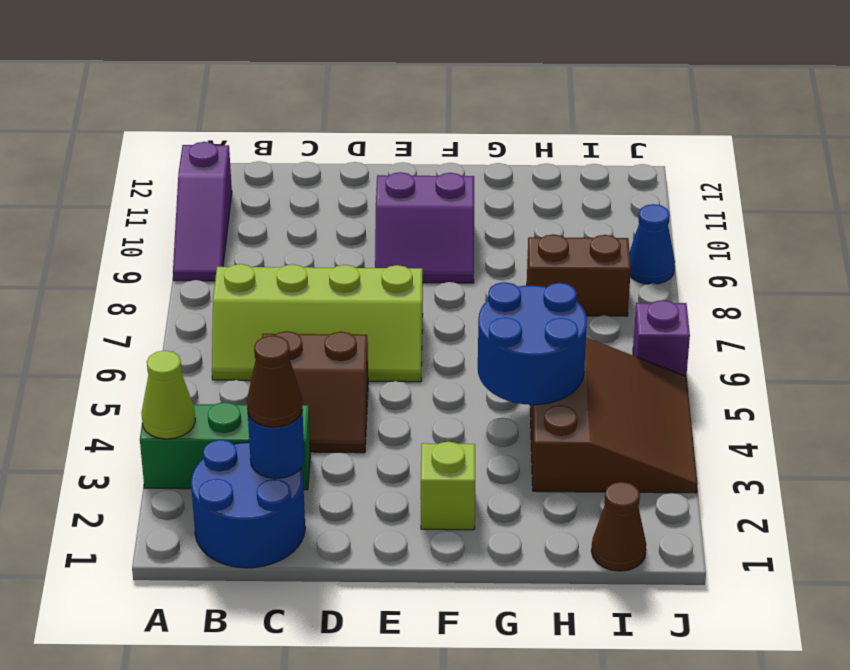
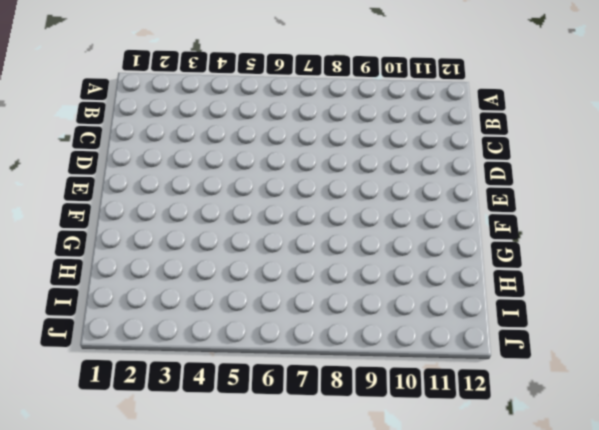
none -> green brick A3:C3 level 1
none -> purple slope A9:A11 level 1 top 11
none -> blue round brick B1:C2 level 1

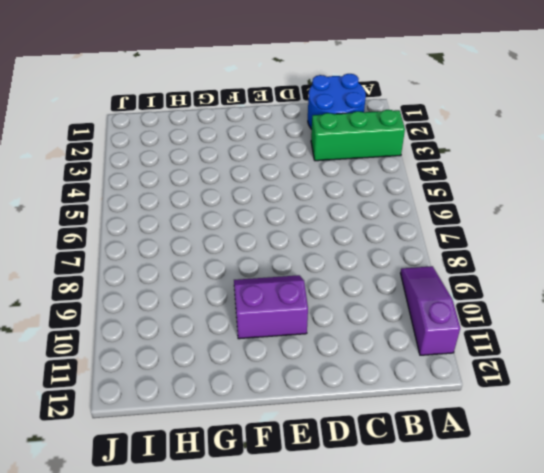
none -> lime slope B6:E7 level 1 top 7
none -> brown slope C4:D5 level 1 top 5
none -> lime brick F2 level 1

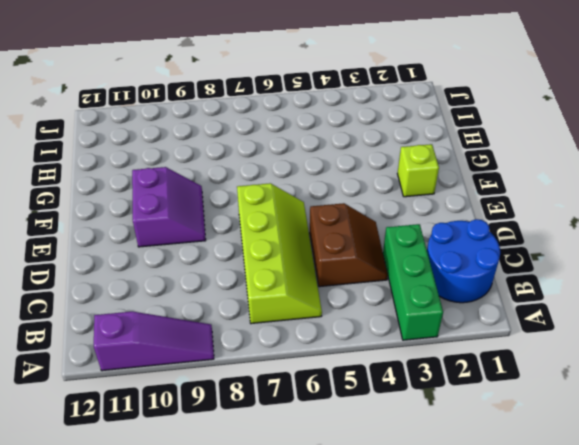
none -> brown slope H3:J5 level 1 top H
none -> brown brick H8:I8 level 1
none -> brown cone I1 level 1

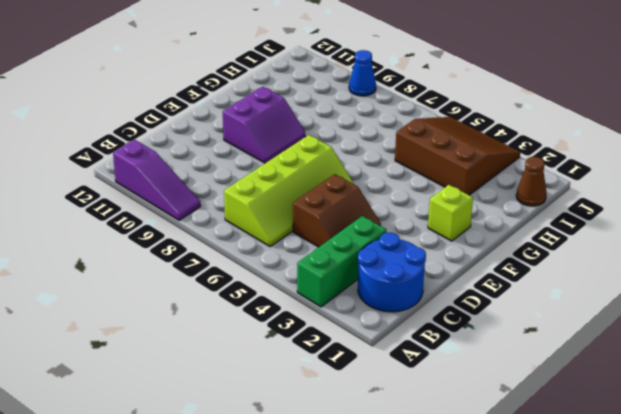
none -> brown brick H8:I8 level 1
none -> purple brick J6 level 1
none -> lime cone A3 level 2

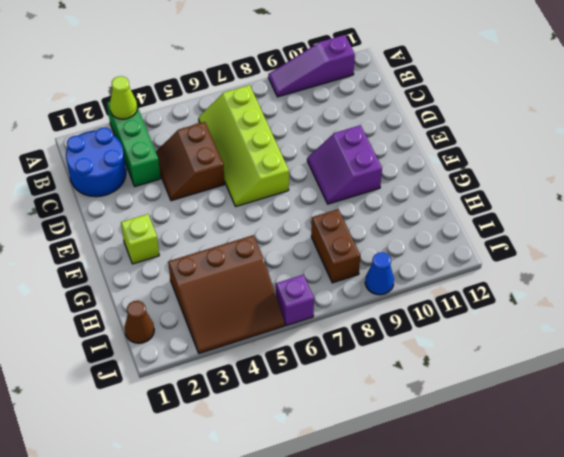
none -> blue round brick C2 level 2
none -> blue round brick G4:H5 level 2
none -> brown cone C2 level 3

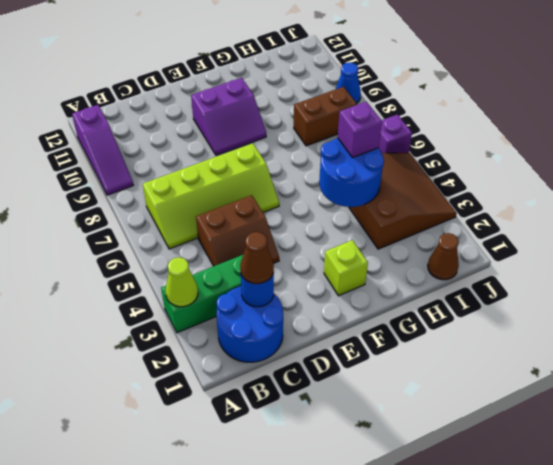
purple brick H5 level 3 -> none

